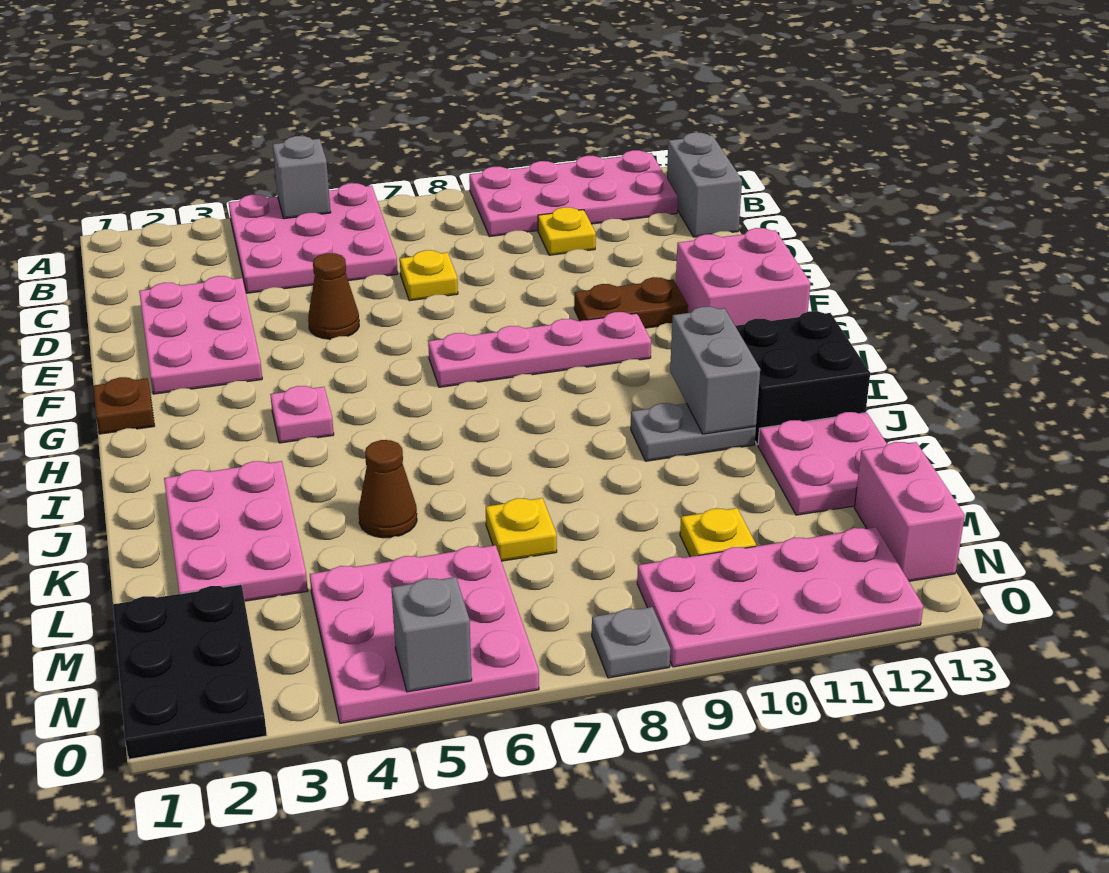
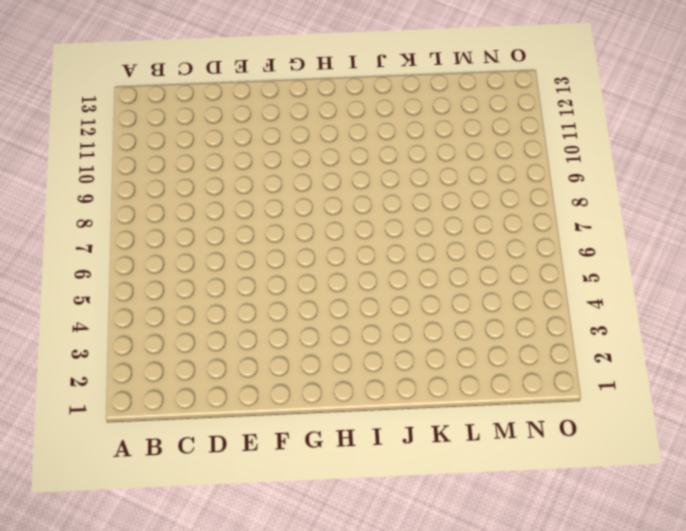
none -> pink plate A4:C6 level 1
none -> pink plate A9:B12 level 1
none -> grey brick B13:C13 level 1

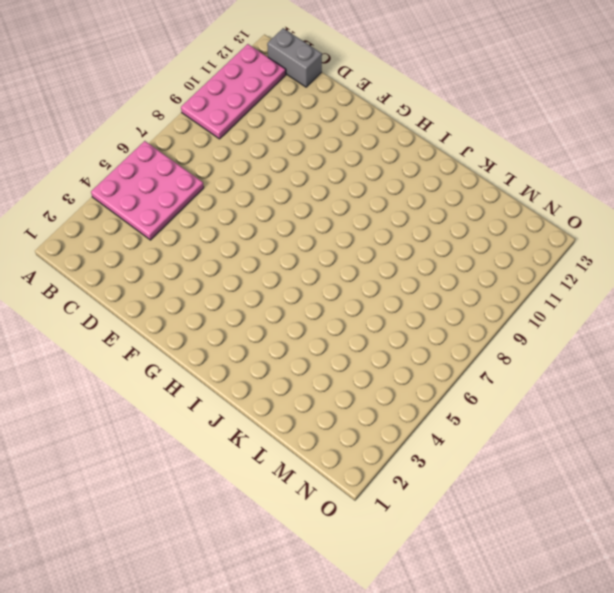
none -> yellow plate C10 level 1
none -> pink plate D2:F3 level 1
none -> yellow plate D7 level 1

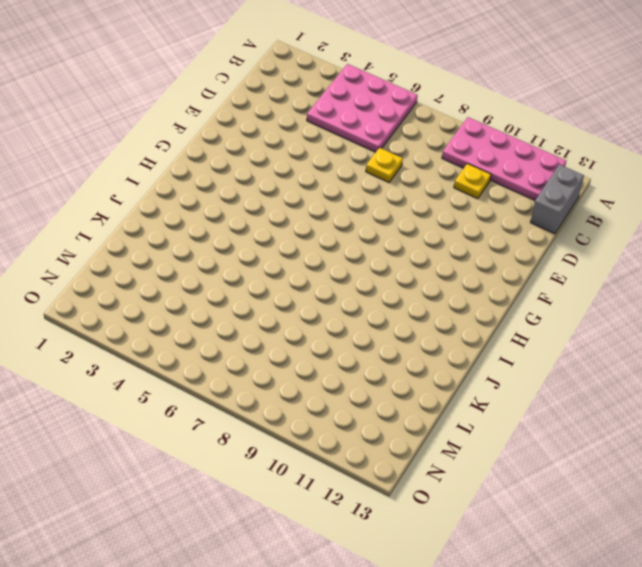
none -> pink plate D2:F3 level 1
none -> brown cone E5 level 1
none -> brown plate F10:F11 level 1

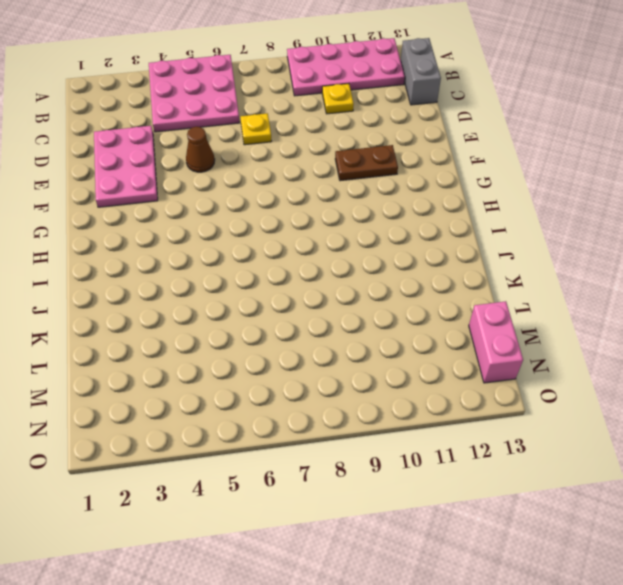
none -> pink brick F12:G13 level 1
none -> brown plate G1 level 1
none -> pink plate G7:G10 level 1

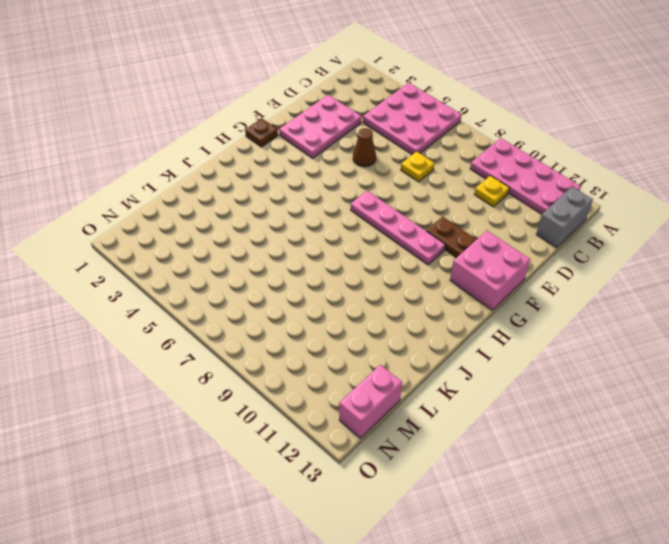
none -> pink plate H4 level 1
none -> black brick I12:J13 level 1
none -> pink plate J2:L3 level 1

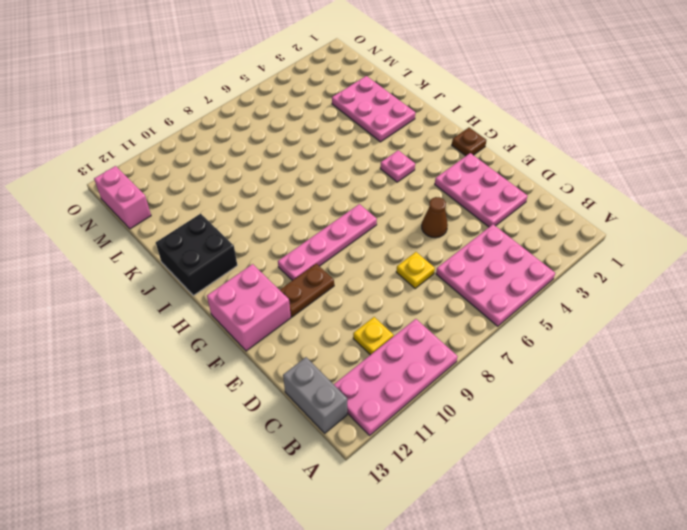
none -> grey plate J10:J11 level 1
none -> brown cone K5 level 1
none -> pink plate K12:L13 level 1

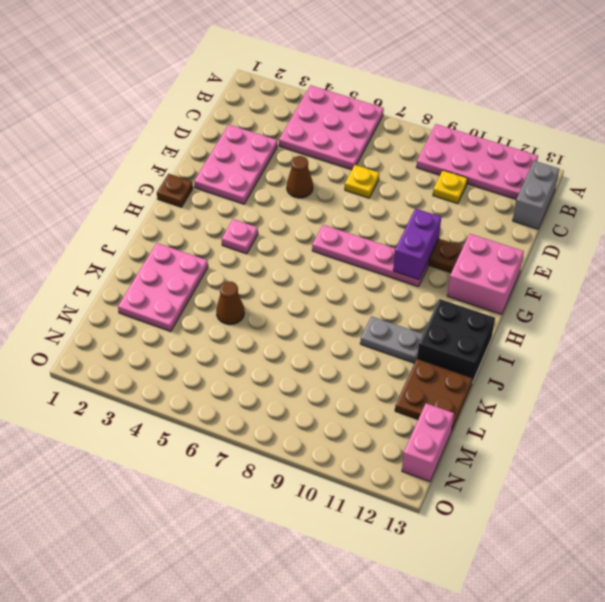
purple brick F10:G10 level 2 -> none
brown plate K12:L13 level 1 -> pink plate K12:L13 level 1
none -> yellow plate L7 level 1
none -> black plate M1:O2 level 1
none -> pink plate M4:O6 level 1

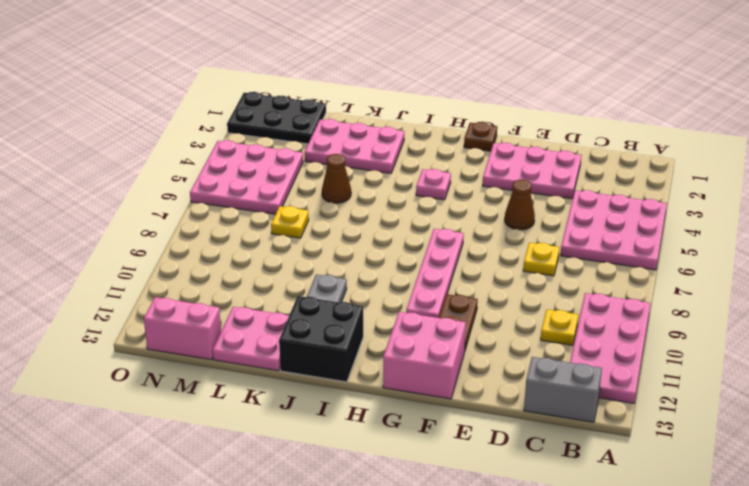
none -> yellow plate M10 level 1
none -> pink plate N9:O12 level 1
none -> grey plate O8 level 1

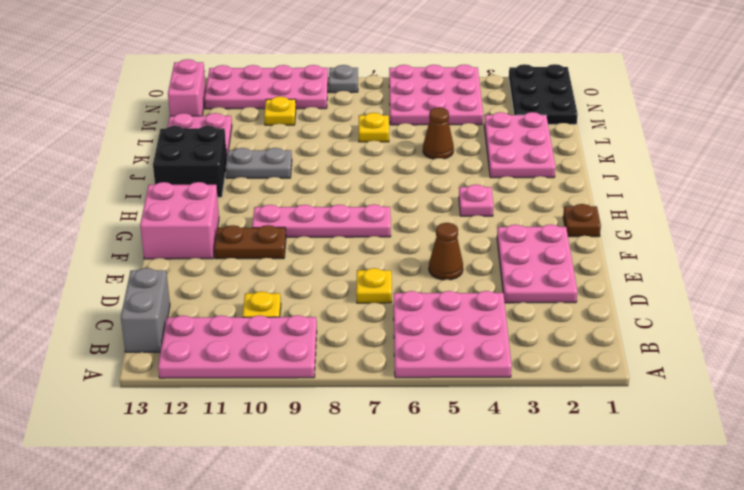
none -> grey brick A5 level 2
none -> grey brick I11:J11 level 2
none -> grey brick O5 level 2

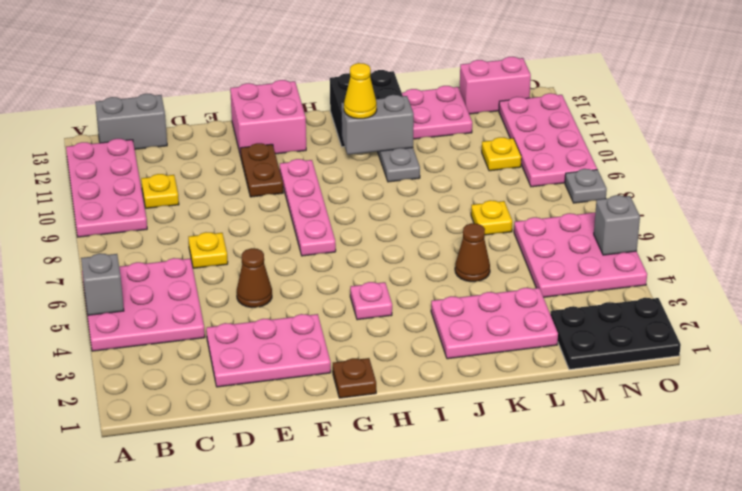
yellow cone I11 level 3 -> none

